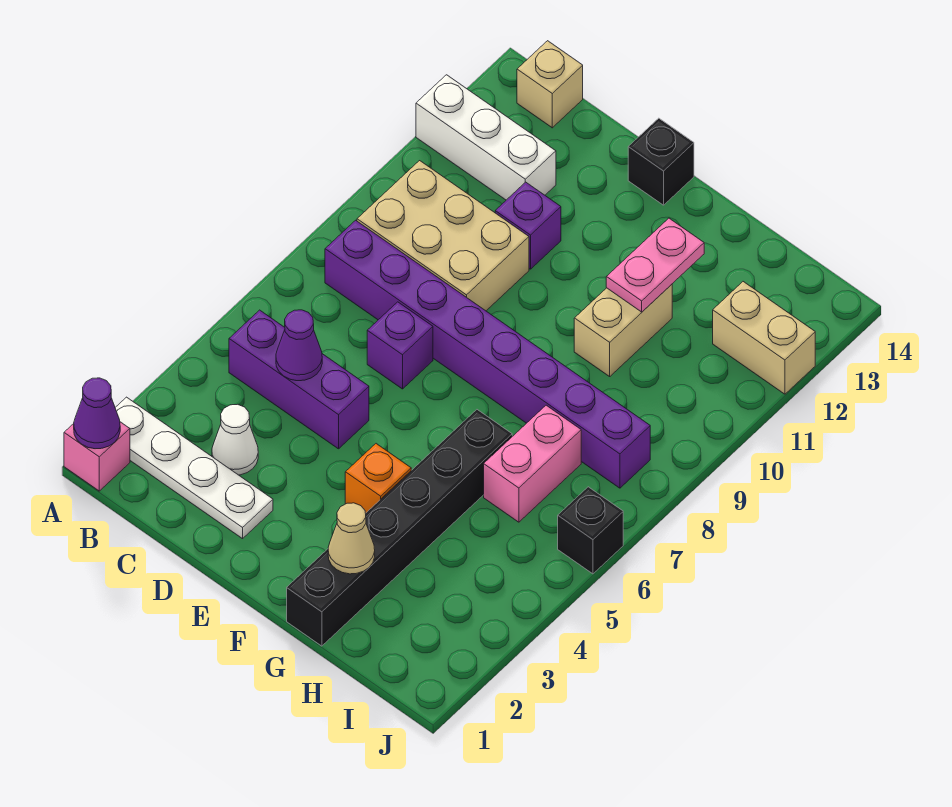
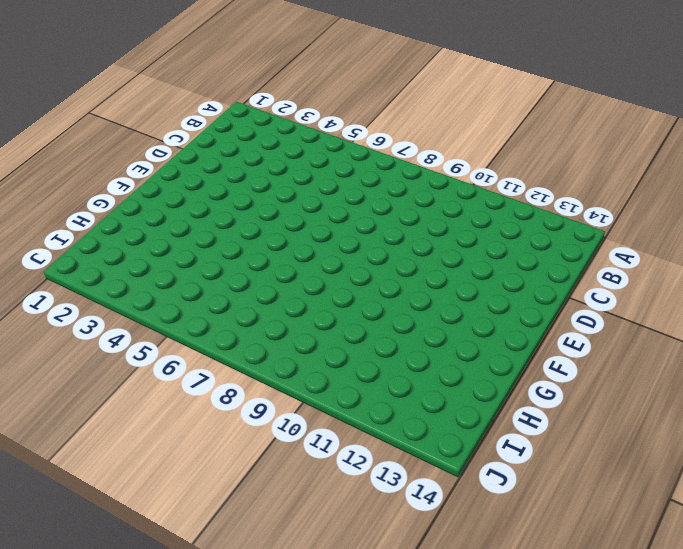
none -> pink brick A1 level 1
none -> white plate A2:D2 level 1
none -> white brick A12:C12 level 1

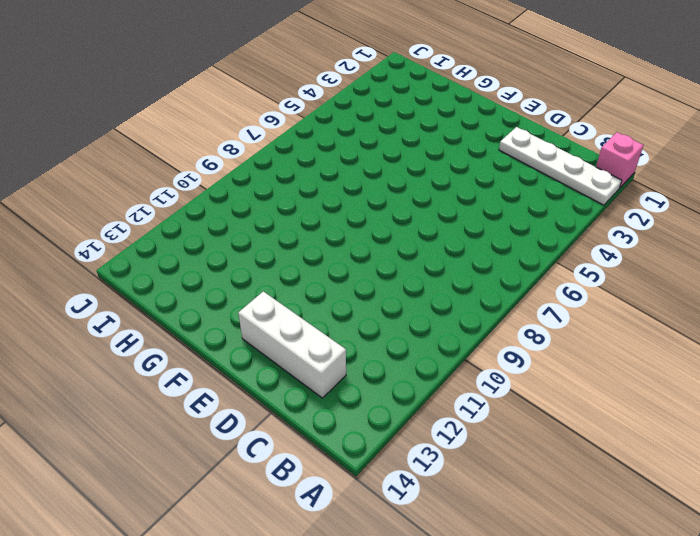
white brick C13:E13 level 1 -> white brick A12:C12 level 1
none -> purple brick B5:D5 level 1
none -> purple brick B8:I8 level 1
none -> tan brick B9:D10 level 1

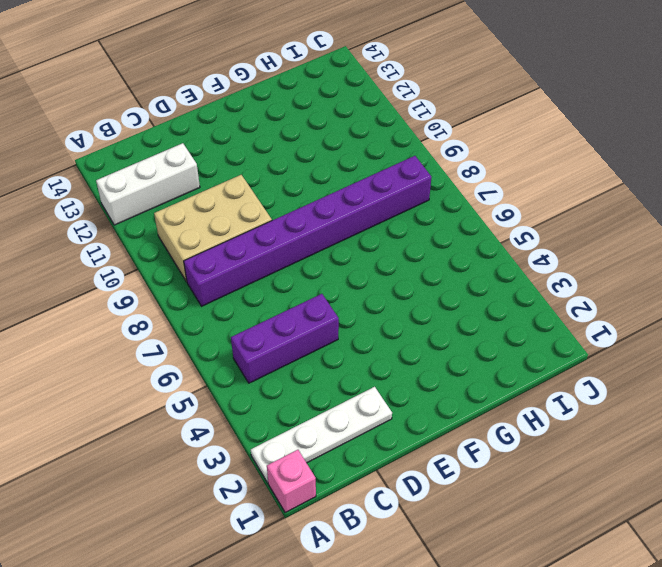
none -> tan brick B14 level 1
none -> white cone C3 level 1
none -> purple brick D7 level 1

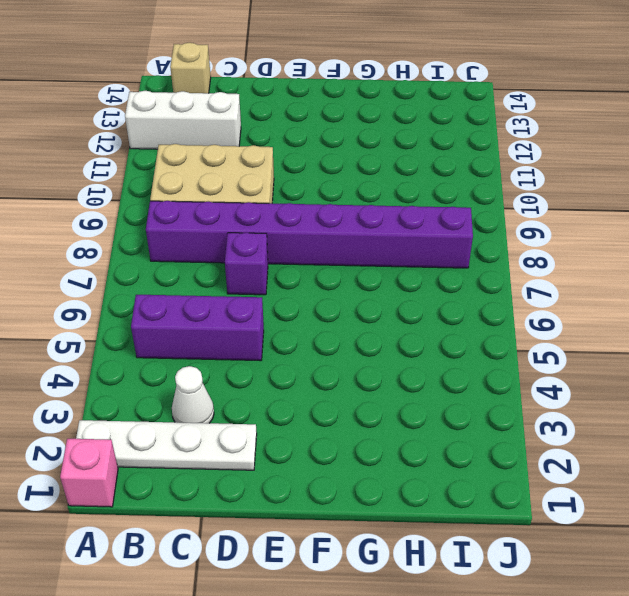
none -> purple brick D11 level 1
none -> black brick E14 level 1
none -> orange brick F4 level 1

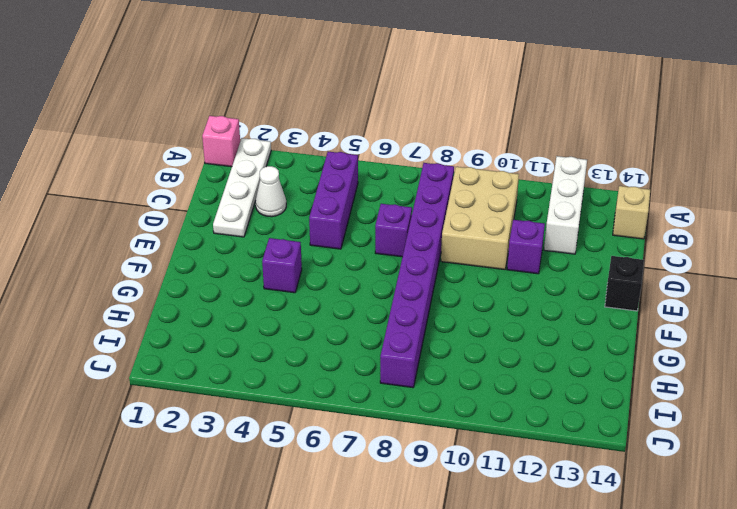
purple brick F4 level 1 -> orange brick F4 level 1
none -> black brick G1:G6 level 1
none -> tan brick G10:G11 level 1
none -> pink brick H6:H7 level 1

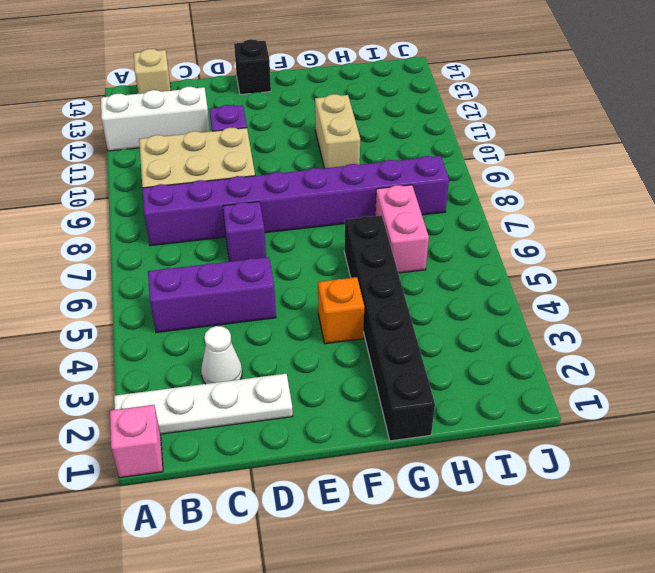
none -> tan brick I12:J12 level 1
none -> black brick J6 level 1
none -> purple cone A1 level 2

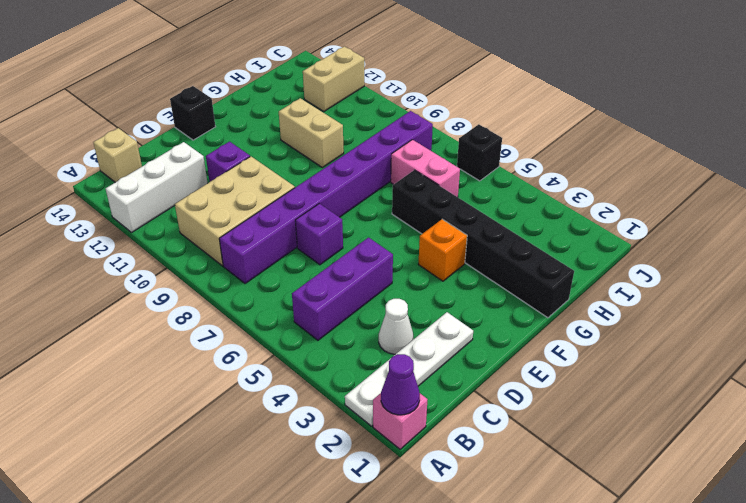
none -> purple cone C5 level 2
none -> tan cone G2 level 2
none -> pink plate G11:G12 level 2

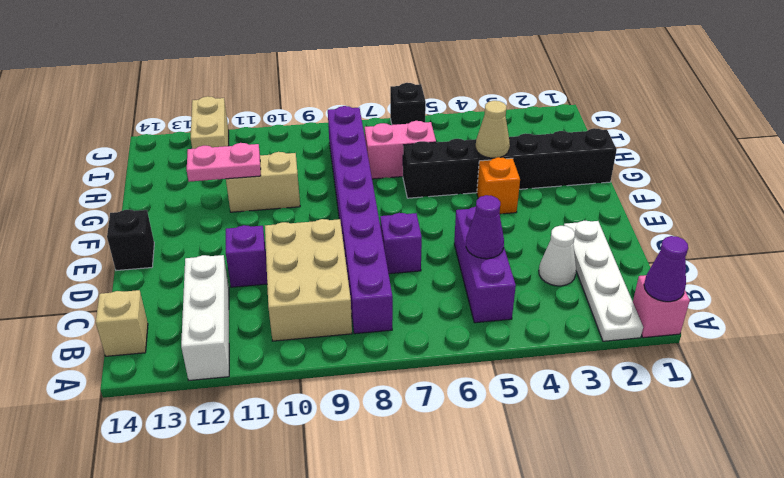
tan cone G4 level 2 -> tan cone G2 level 2

